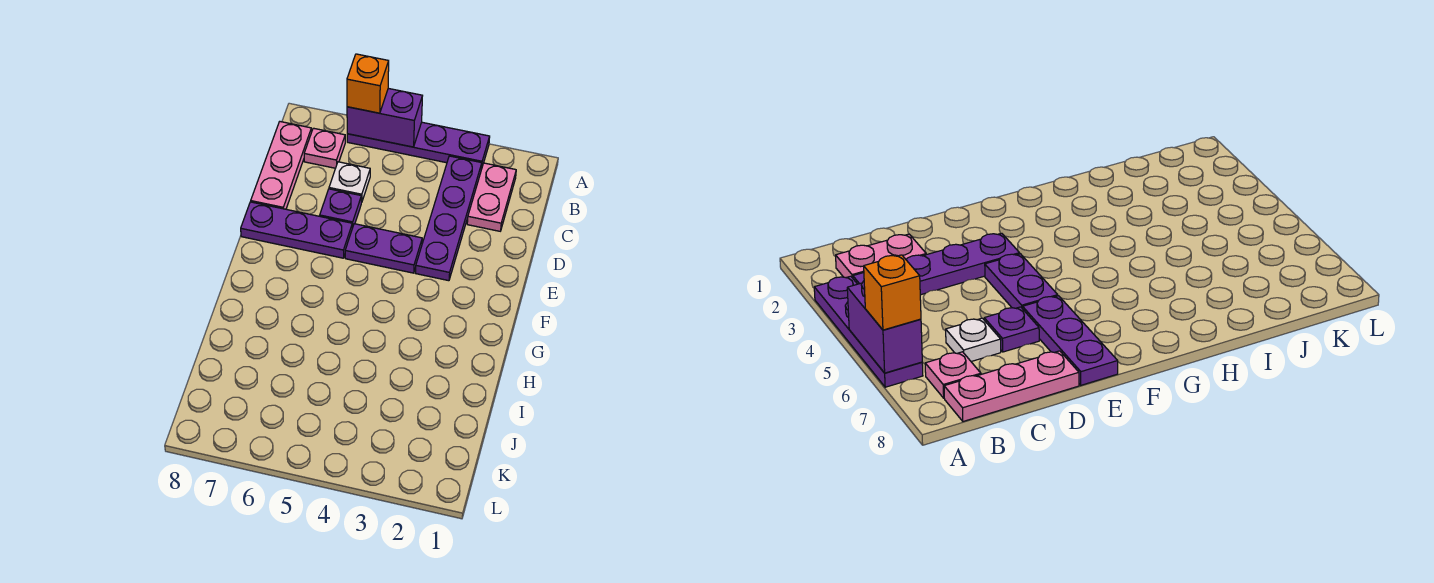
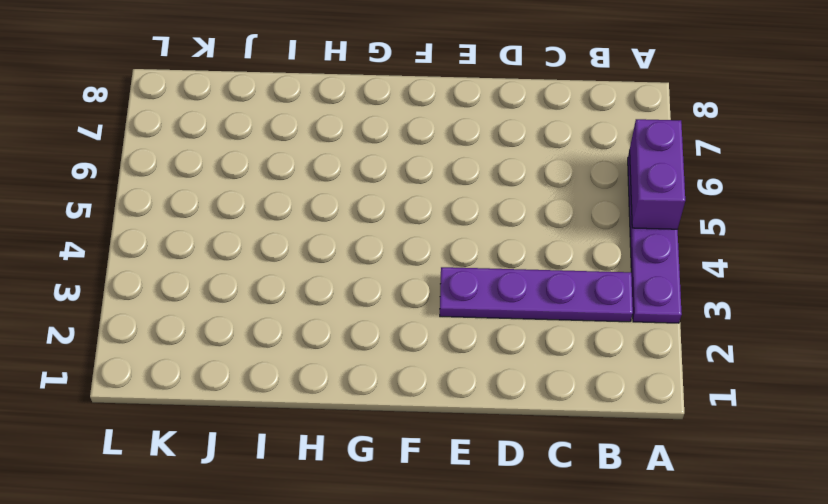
none -> pink plate B2:C2 level 1
none -> pink plate B7 level 1

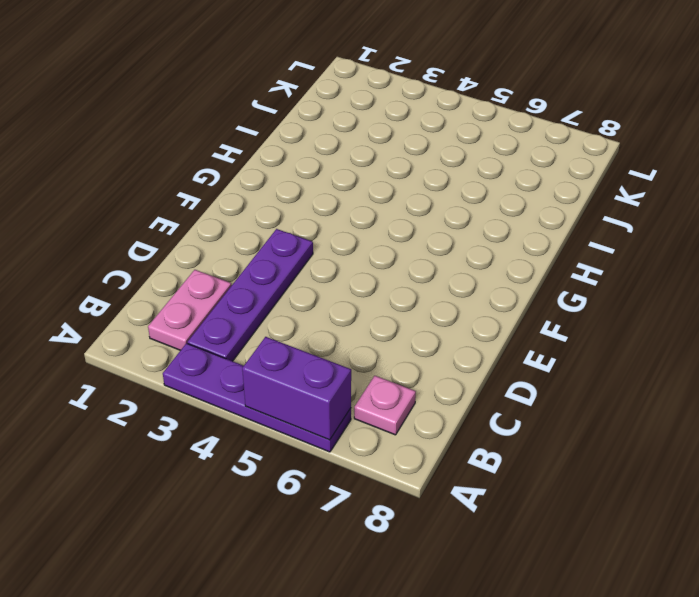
none -> pink plate B8:D8 level 1
none -> white plate C6 level 1

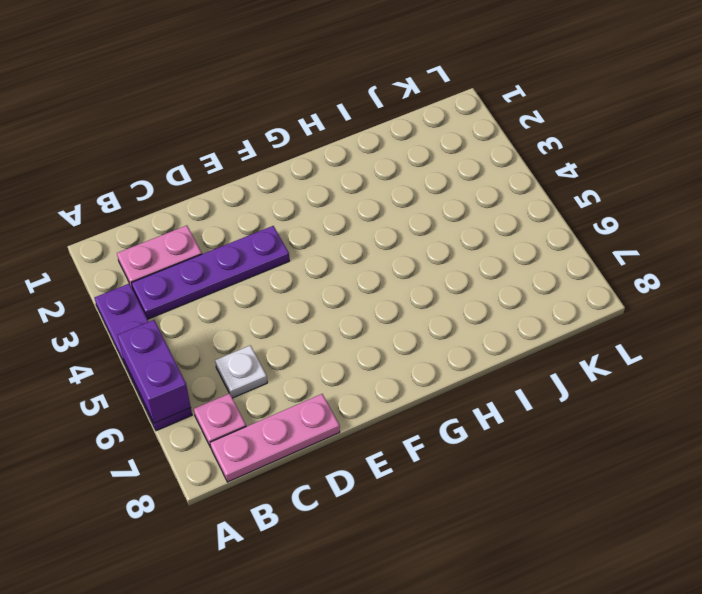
none -> purple plate D6 level 1
none -> purple plate E4:E5 level 1

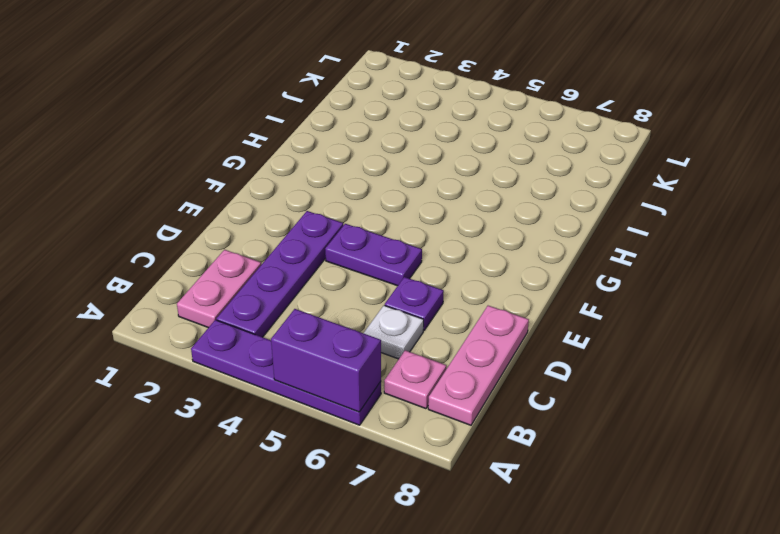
none -> purple plate E6:E8 level 1
none -> orange brick A6 level 3

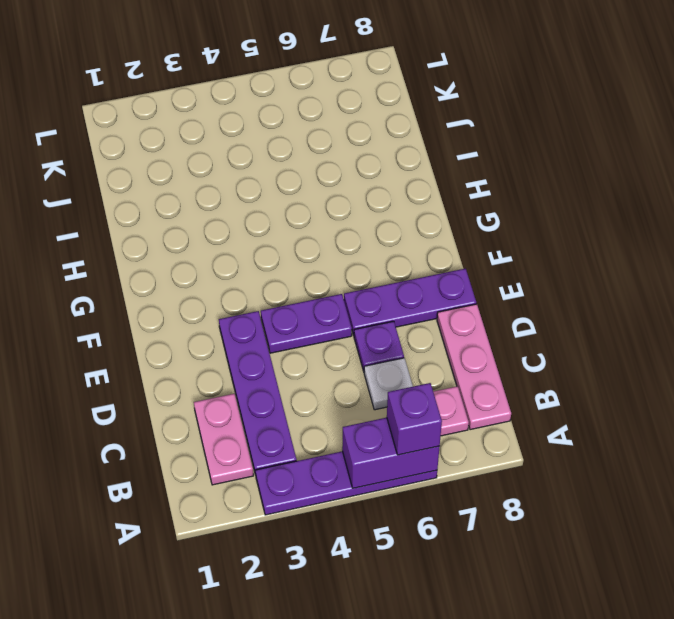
purple brick A6 level 3 -> orange brick A6 level 3

